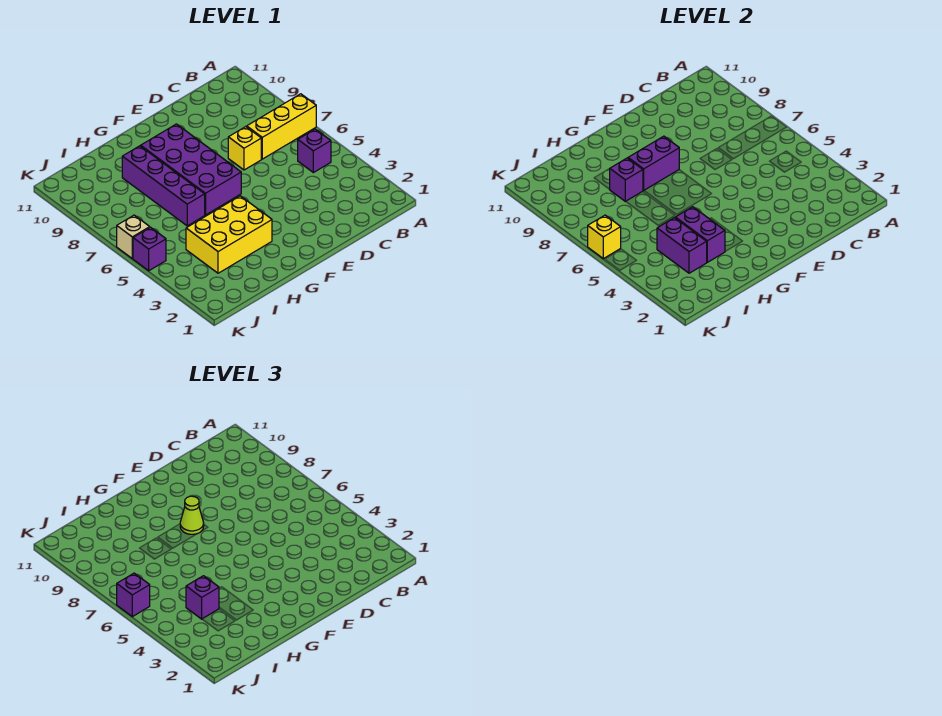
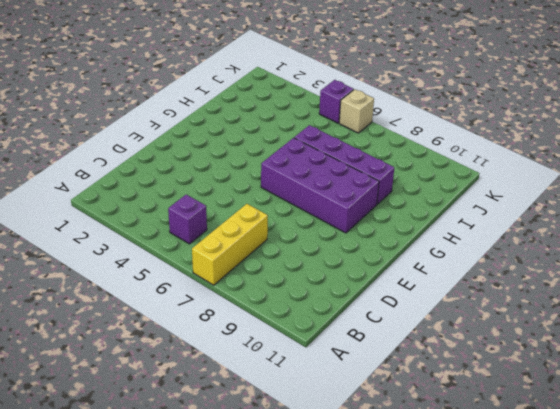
none -> yellow brick D7 level 1
none -> yellow brick G3:I4 level 1
none -> purple brick F8:G8 level 2

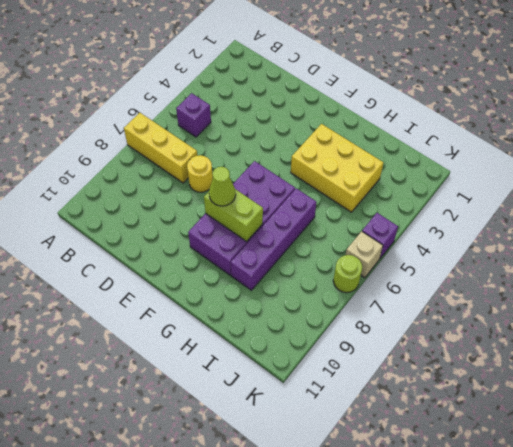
yellow round brick D7 level 1 -> yellow brick D7 level 1
lime brick F8:G8 level 2 -> purple brick F8:G8 level 2
lime round brick K7 level 1 -> none
none -> purple brick H3:H4 level 2
none -> purple brick H8 level 2
none -> purple brick I3:I4 level 2

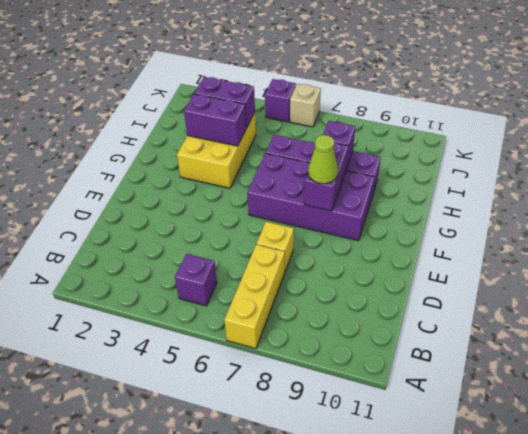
none -> yellow brick K6 level 2
none -> purple brick I4 level 3
none -> purple brick K6 level 3

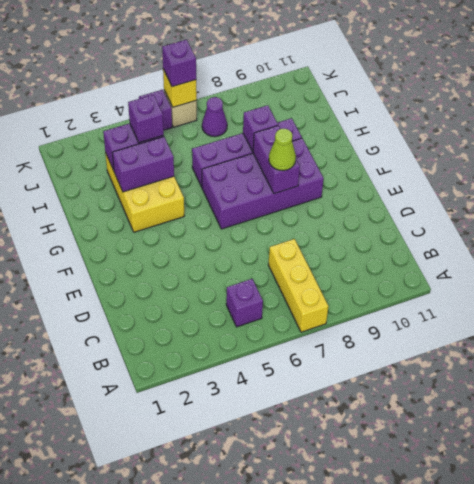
purple cone J7 level 1 -> none
none -> yellow brick D7 level 1

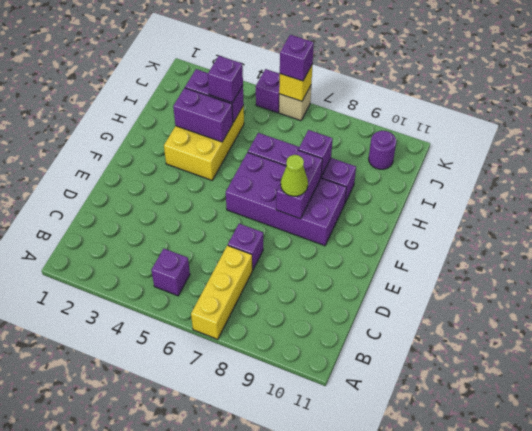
purple brick D7 level 1 -> yellow brick D7 level 1
purple round brick J10 level 1 -> none

